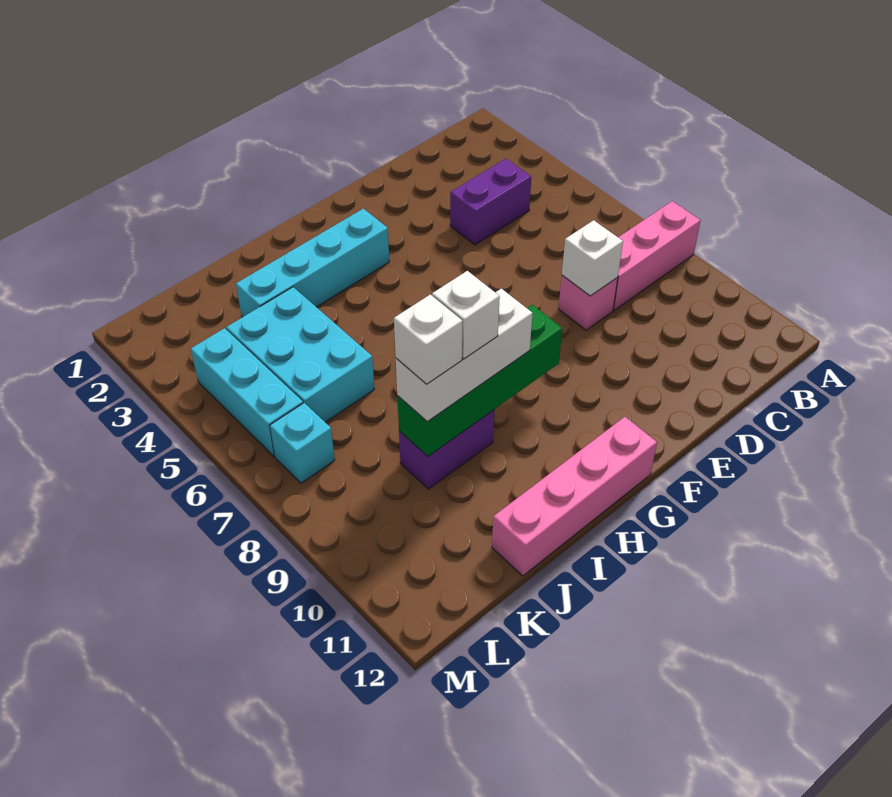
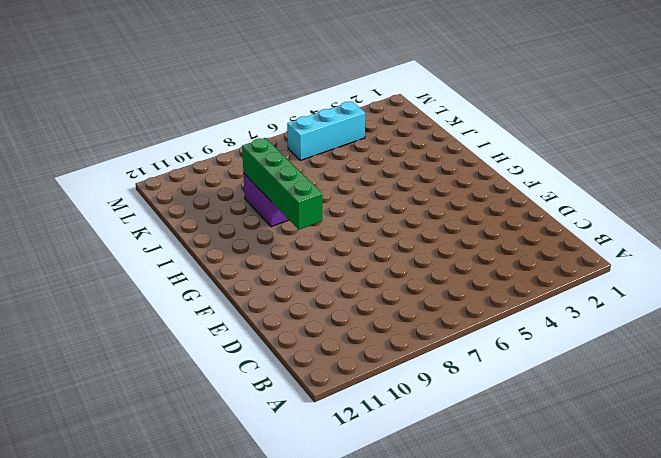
none -> pink brick A8:C8 level 1
none -> purple brick C4:D4 level 1
none -> pink brick D8 level 1

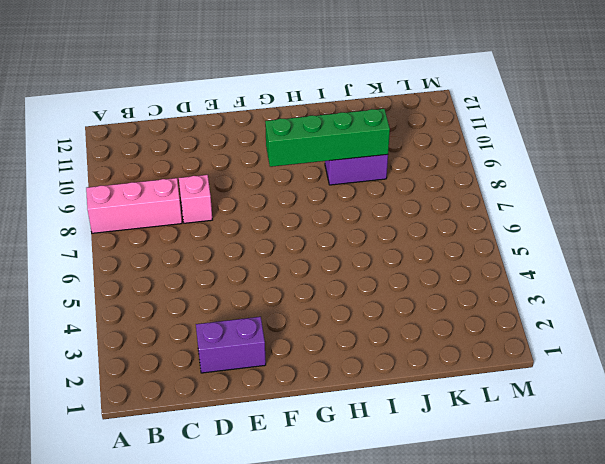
purple brick D2:E2 level 1 -> purple brick C4:D4 level 1
none -> cyan brick G3:J3 level 1
none -> pink brick G12:J12 level 1
none -> cyan brick J4:K6 level 1

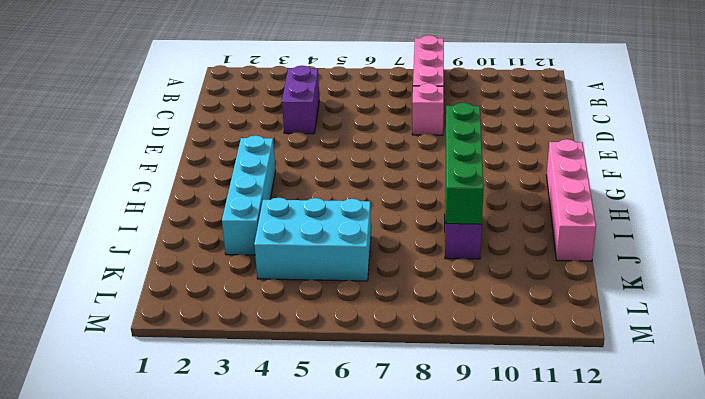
none -> cyan brick L4:L6 level 1
none -> cyan brick L7 level 1
none -> white brick D8 level 2

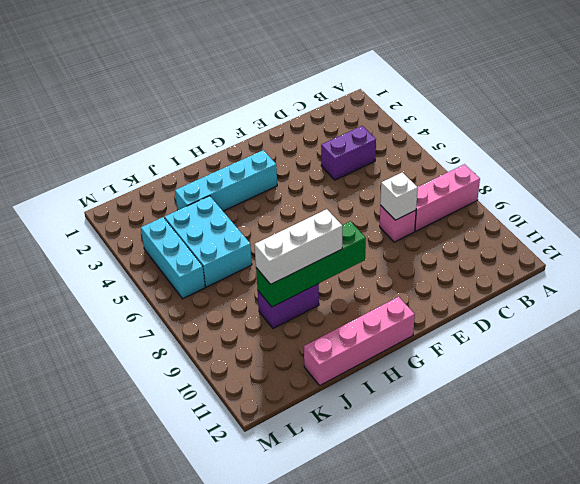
none -> cyan brick L7 level 1
none -> white brick I9 level 4
none -> white brick J9 level 4

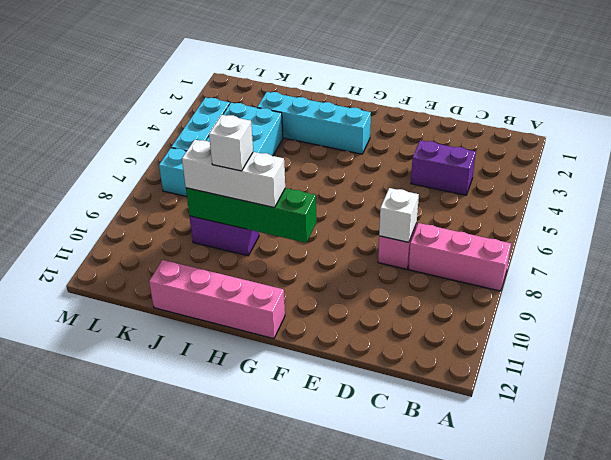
none -> white brick J9 level 4

